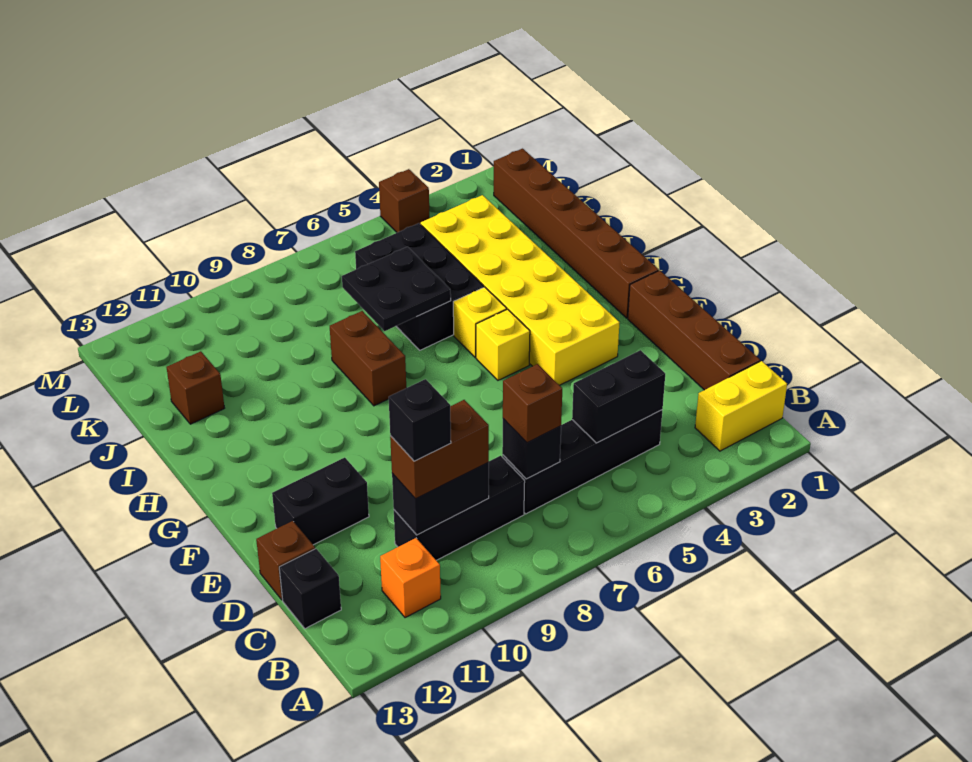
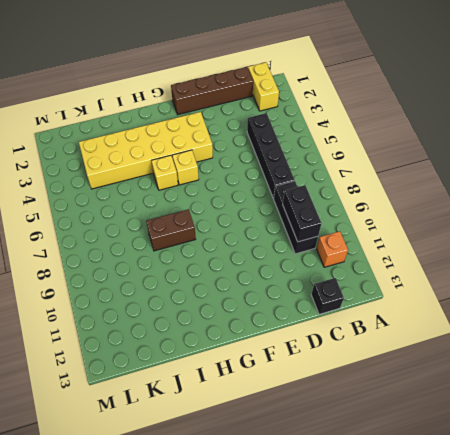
none -> brown brick D13 level 1
none -> black brick E11:E12 level 1
none -> brown brick G1:L1 level 1

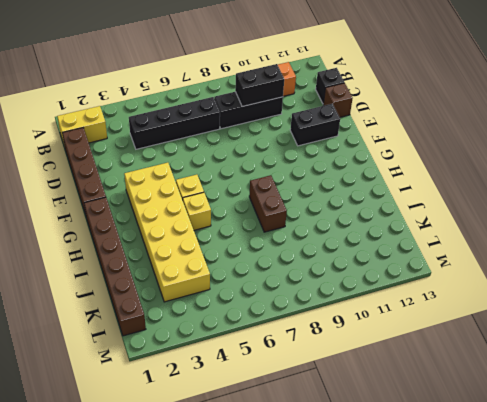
none -> black brick I5:K6 level 1
none -> brown brick J12 level 1
none -> brown brick M4 level 1

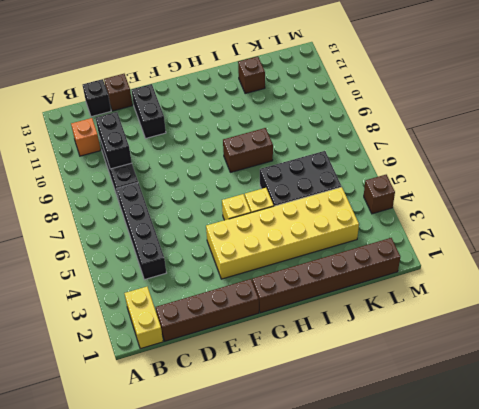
none -> black brick C4:C5 level 2
none -> black brick C7 level 2
none -> black plate I6:J7 level 2

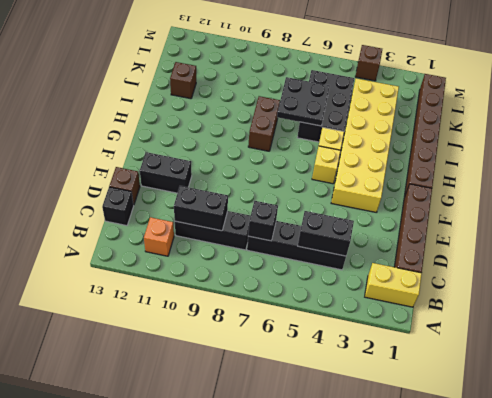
none -> brown brick C7 level 3
none -> brown brick C9:C10 level 3
none -> black brick C10 level 4

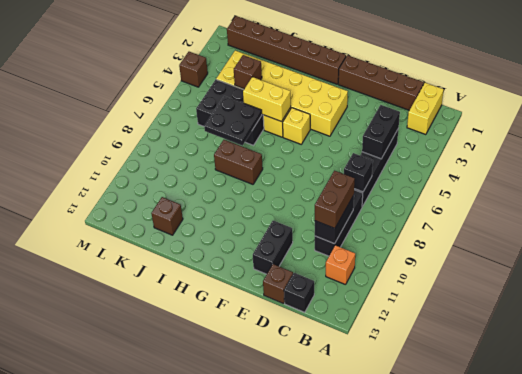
yellow brick H5:I5 level 2 -> none
brown brick J4 level 2 -> brown brick C7 level 3
none -> black brick C10 level 4

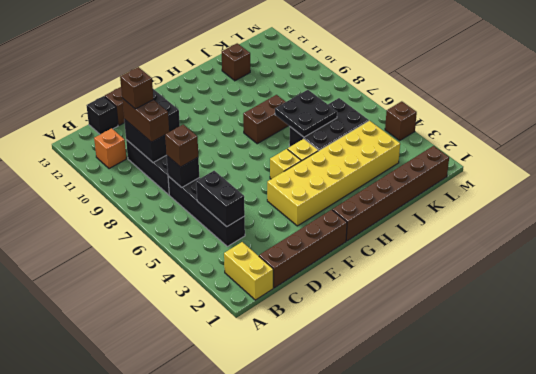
brown brick C10 level 4 -> black brick C10 level 4

